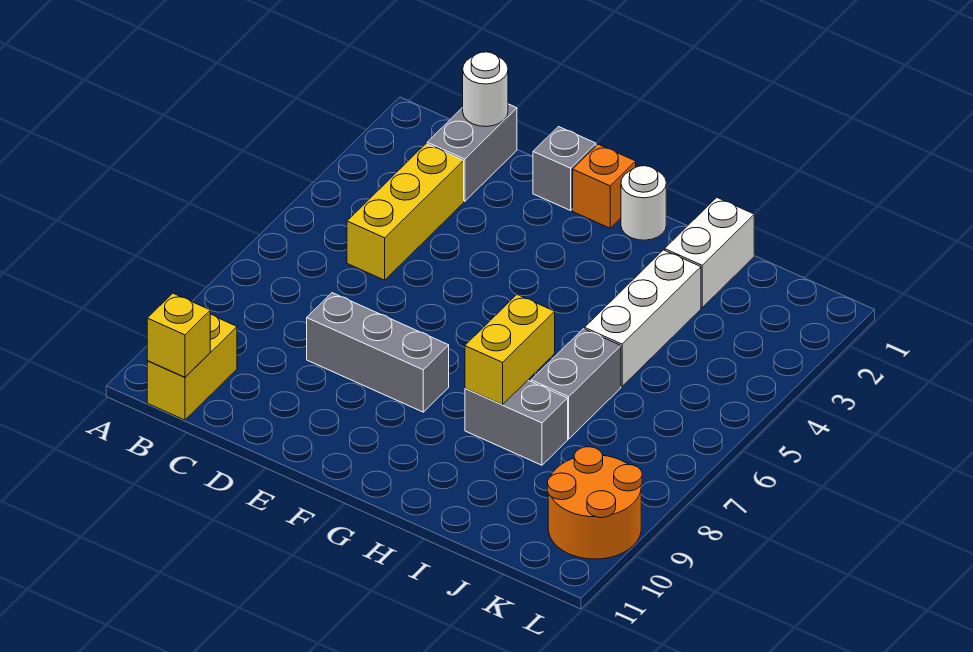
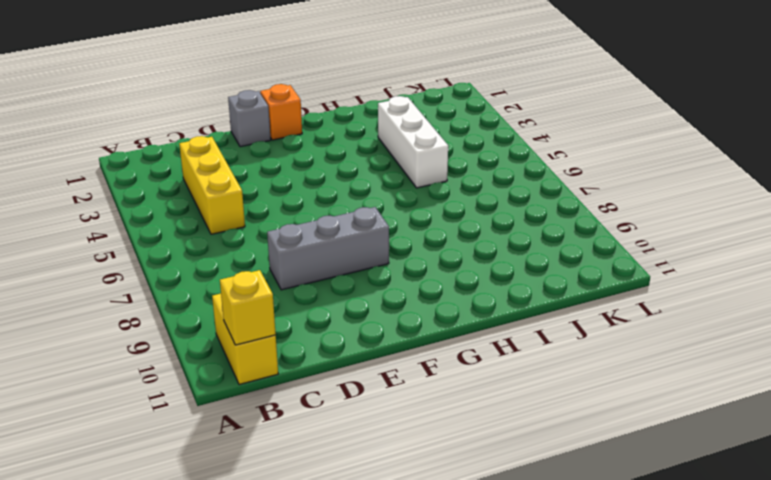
none -> grey brick C1:C2 level 1
none -> white round brick G1 level 1
none -> grey brick H8:I8 level 1

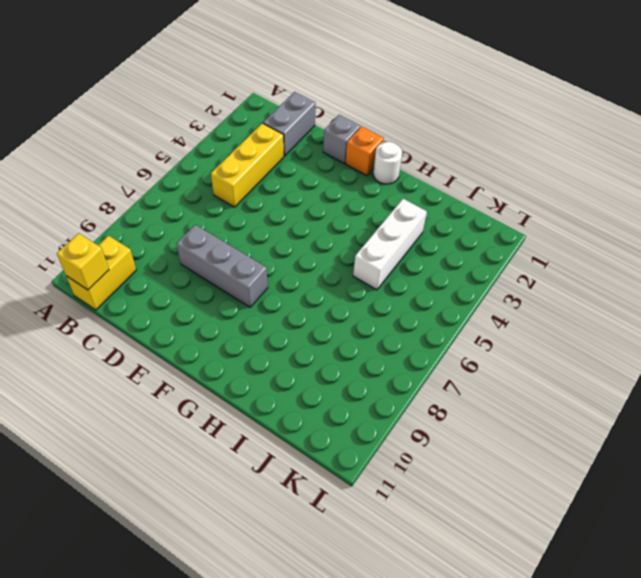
none -> grey brick H8:I8 level 1
none -> white brick I1:I2 level 1
none -> grey brick I6:I7 level 1

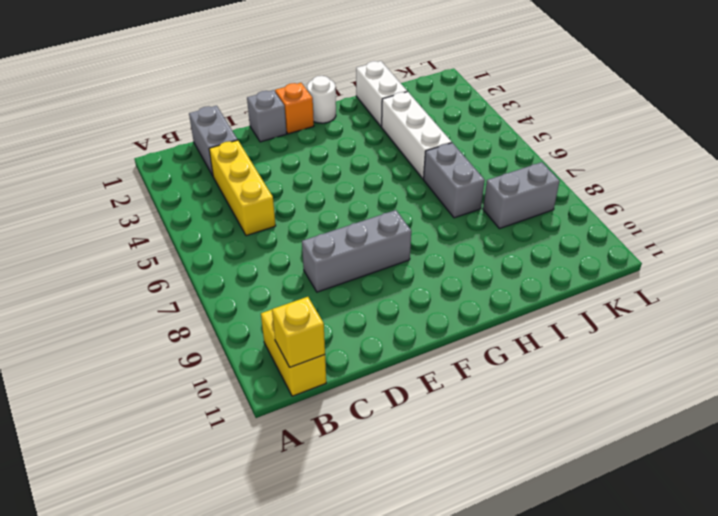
grey brick J8:K8 level 1 -> grey brick H8:I8 level 1
none -> orange round brick K9:L10 level 1
none -> white round brick C1 level 2
none -> yellow brick H7:H8 level 2

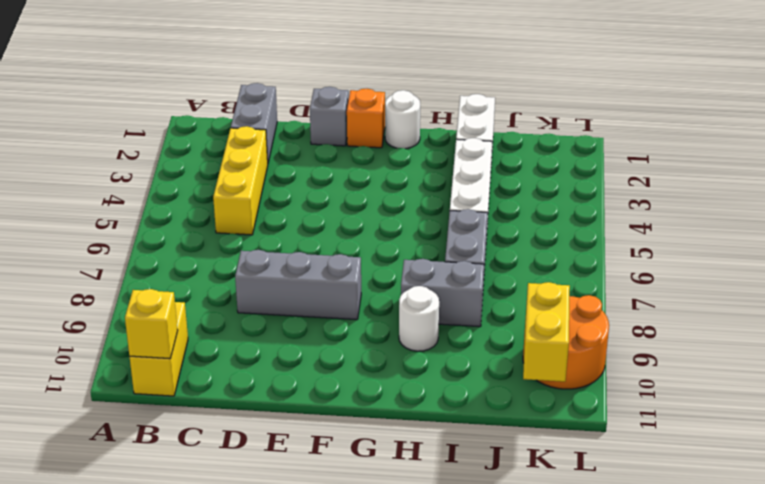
white round brick H9 level 1 -> white round brick C1 level 2
yellow brick K10:K11 level 2 -> yellow brick H7:H8 level 2

